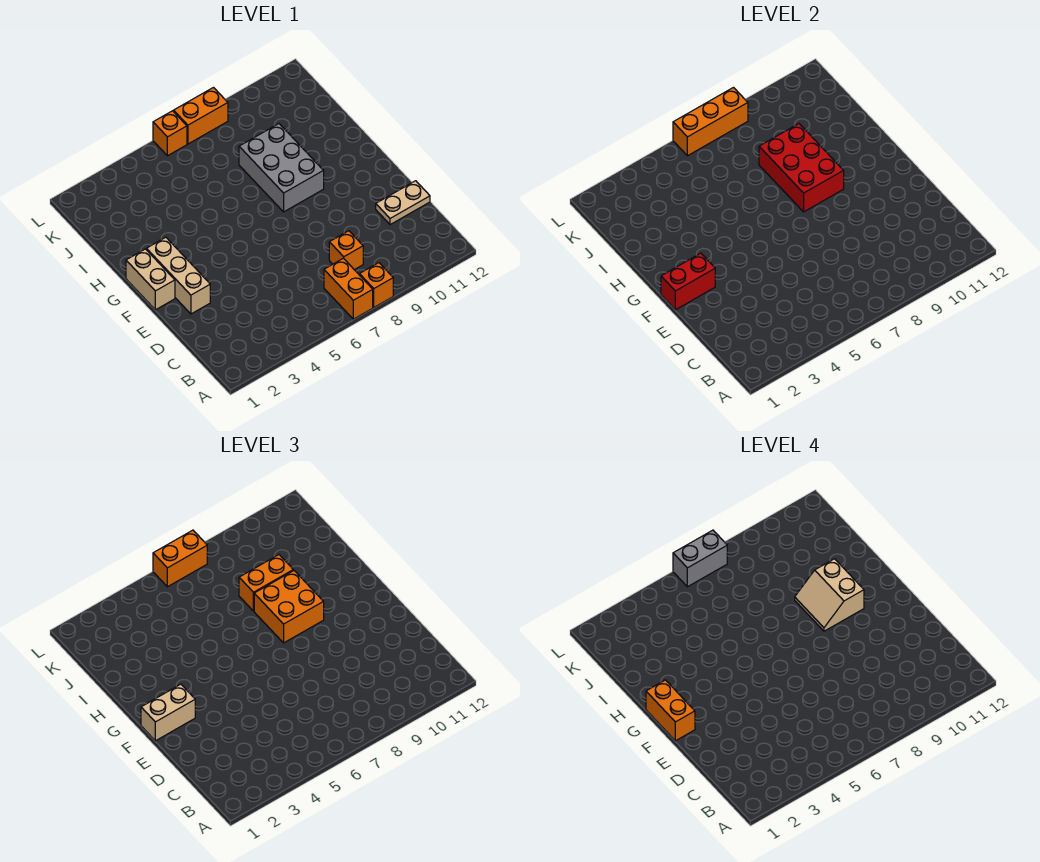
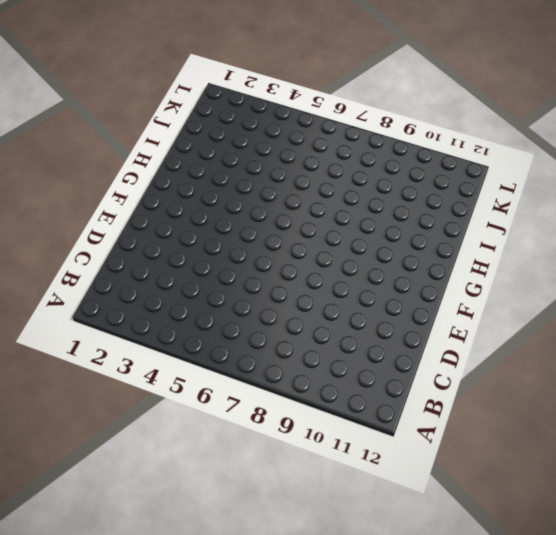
none -> orange brick A7:B7 level 1
none -> orange brick A8 level 1
none -> orange brick C8 level 1

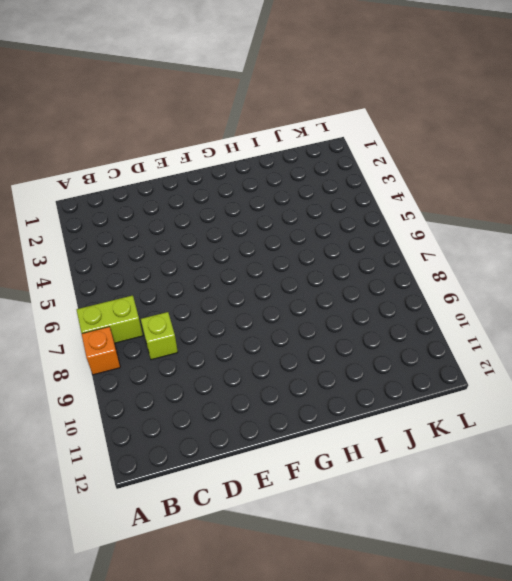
lime brick A7:B7 level 1 -> orange brick A7:B7 level 1
lime brick C8 level 1 -> orange brick C8 level 1
none -> tan plate D11:D12 level 1
none -> tan brick E2:G2 level 1
none -> tan brick F1:G1 level 1

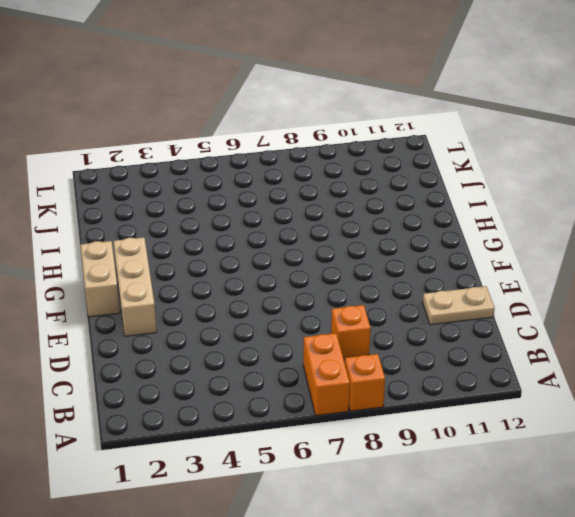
none -> grey brick G8:I9 level 1
none -> orange brick L6 level 1
none -> orange brick L7:L8 level 1

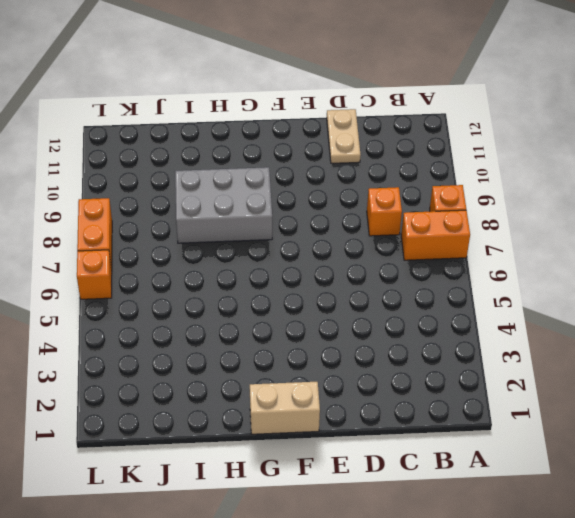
none -> tan brick E2:G2 level 1
none -> red brick F1:F2 level 2
none -> red brick G8:I9 level 2

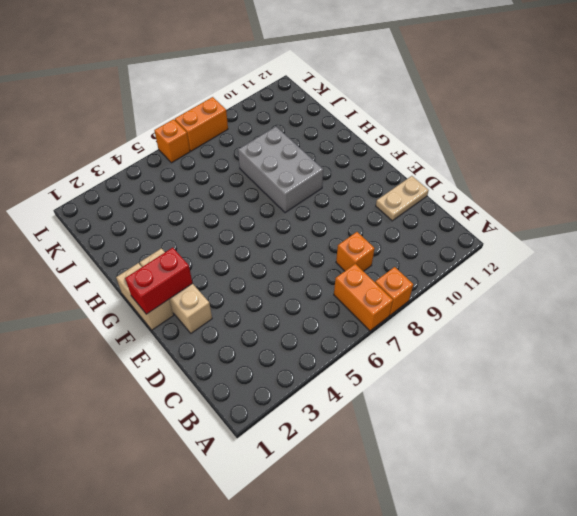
none -> red brick G8:I9 level 2
none -> orange brick L6:L8 level 2
none -> tan brick F1:F2 level 3

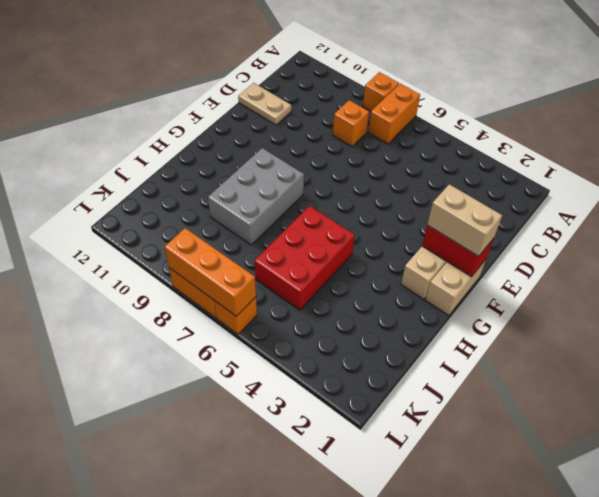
red brick H5:J6 level 1 -> red brick G8:I9 level 2
none -> orange brick G8:H9 level 3
none -> orange brick I8:I9 level 3
none -> orange brick L6:L7 level 3

